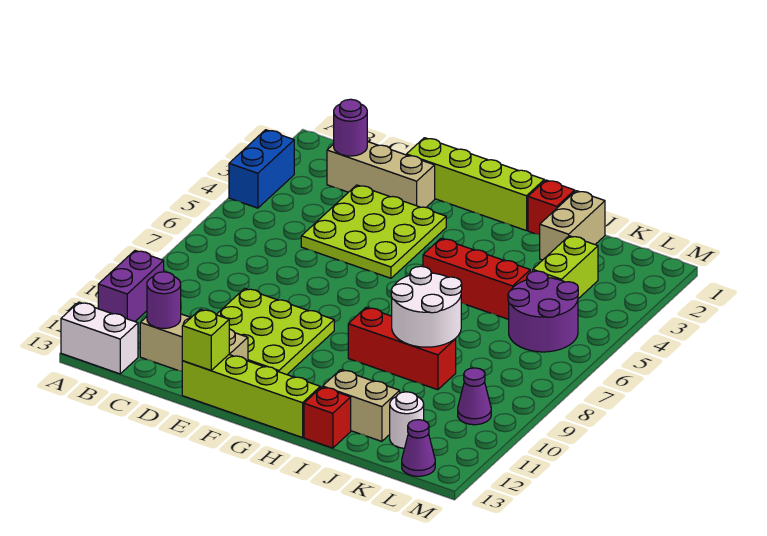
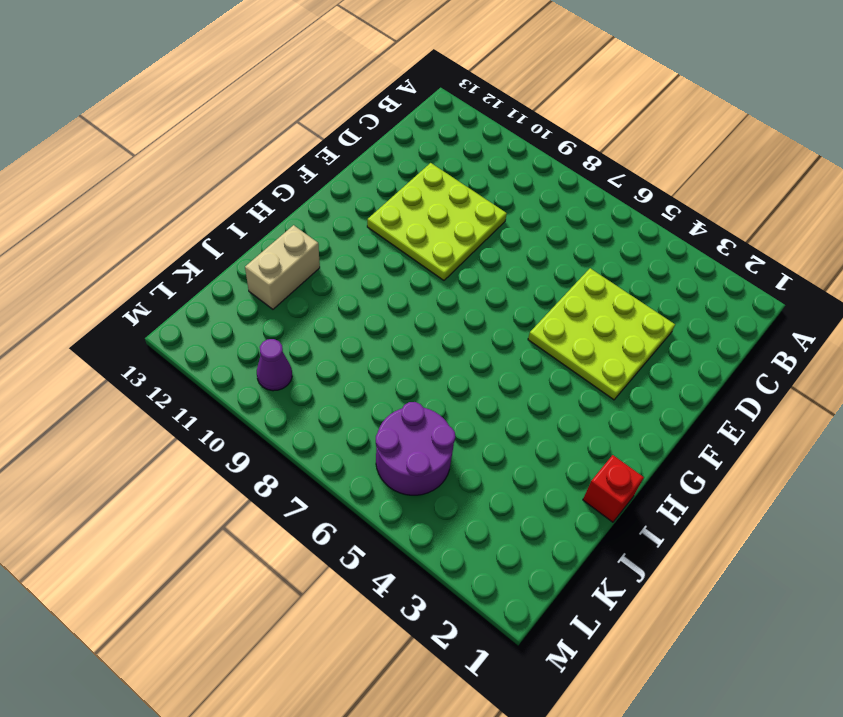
none -> blue brick A3:A4 level 1
none -> purple brick A10:A11 level 1
none -> white brick A13:B13 level 1

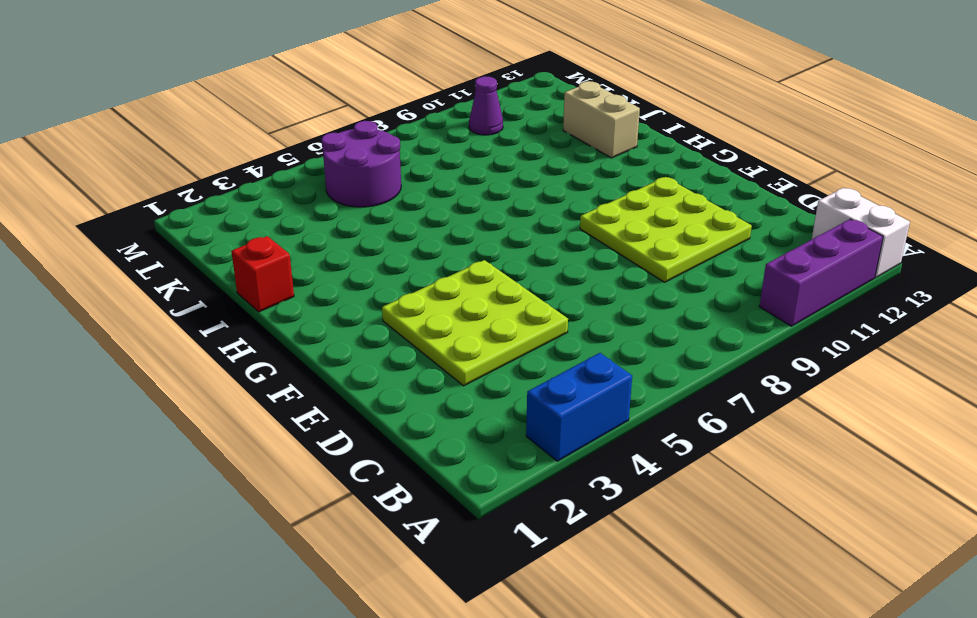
purple brick A10:A12 level 1 -> purple brick A10:A11 level 1
none -> tan brick C2:E2 level 1
none -> tan brick C12:E12 level 1
none -> lime brick E1:H1 level 1

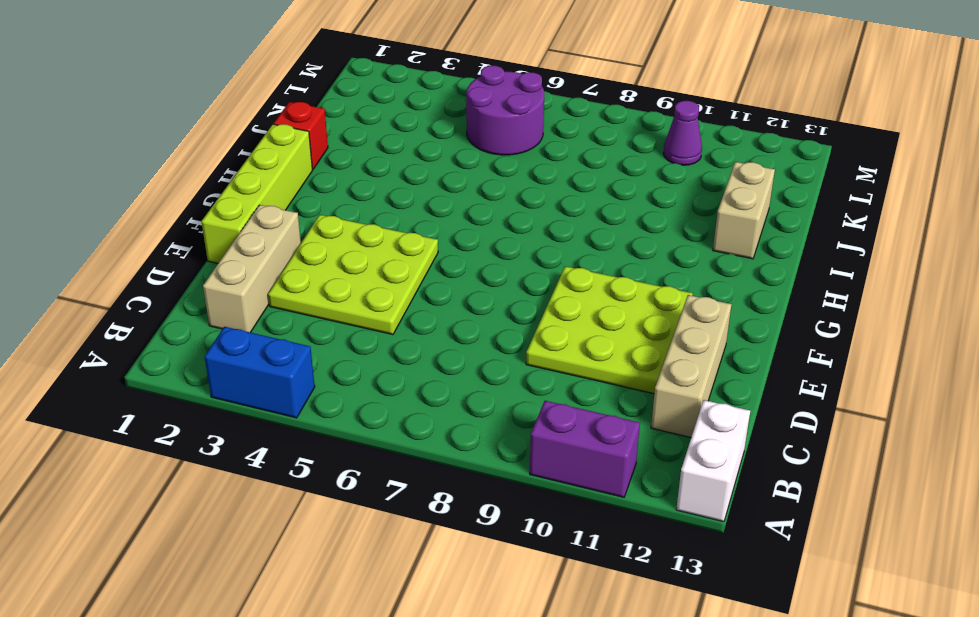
none -> lime brick E13:H13 level 1
none -> red brick H5:J5 level 1
none -> red brick H9:J9 level 1

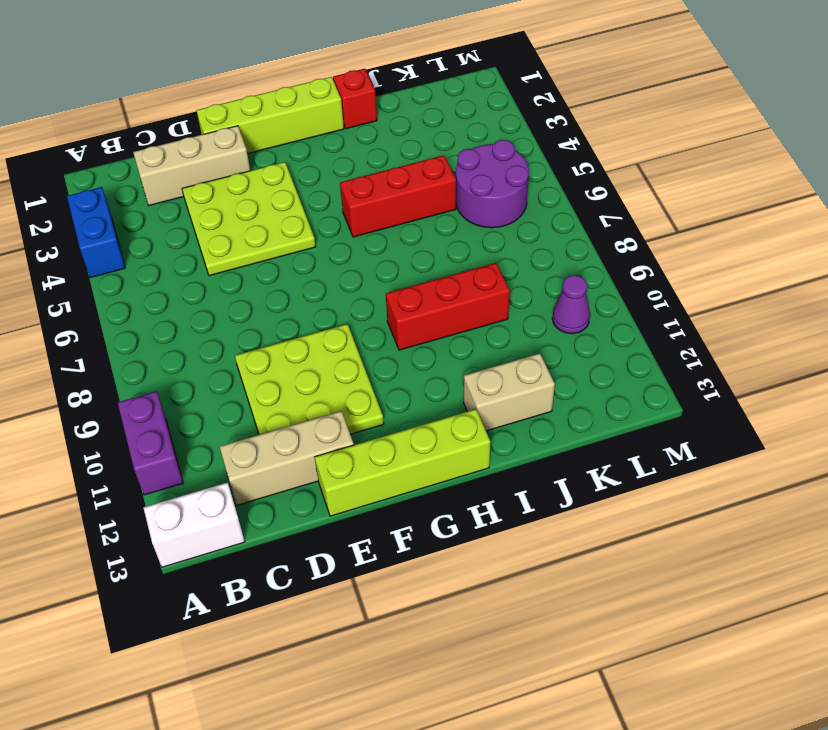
none -> red brick I13 level 1
none -> tan brick J1:J2 level 1
none -> lime brick K3:K4 level 1

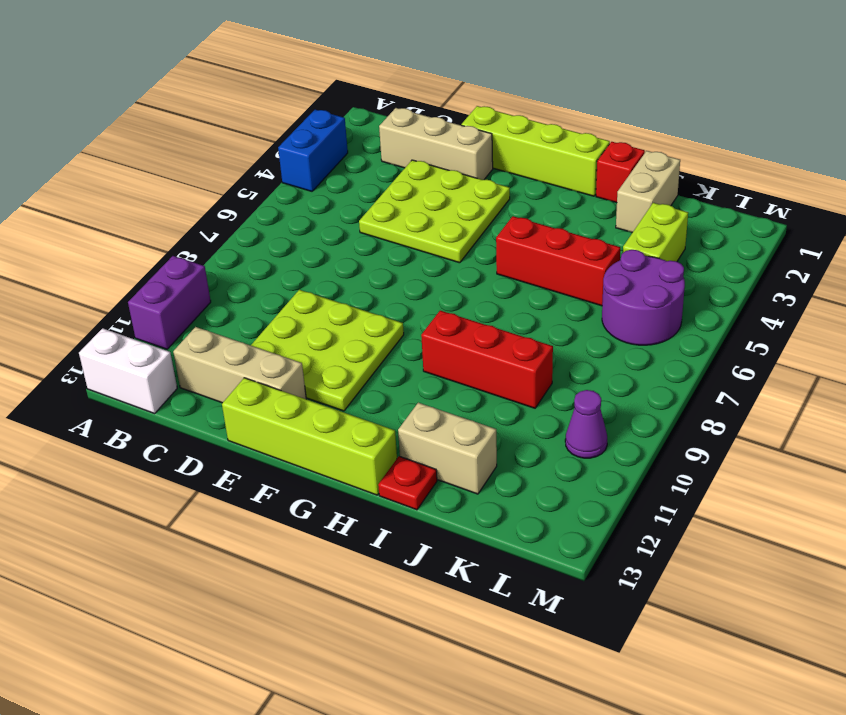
red plate I13 level 1 -> red brick I13 level 1
none -> white round brick K12 level 1
none -> purple cone L13 level 1
none -> purple round brick C2 level 2

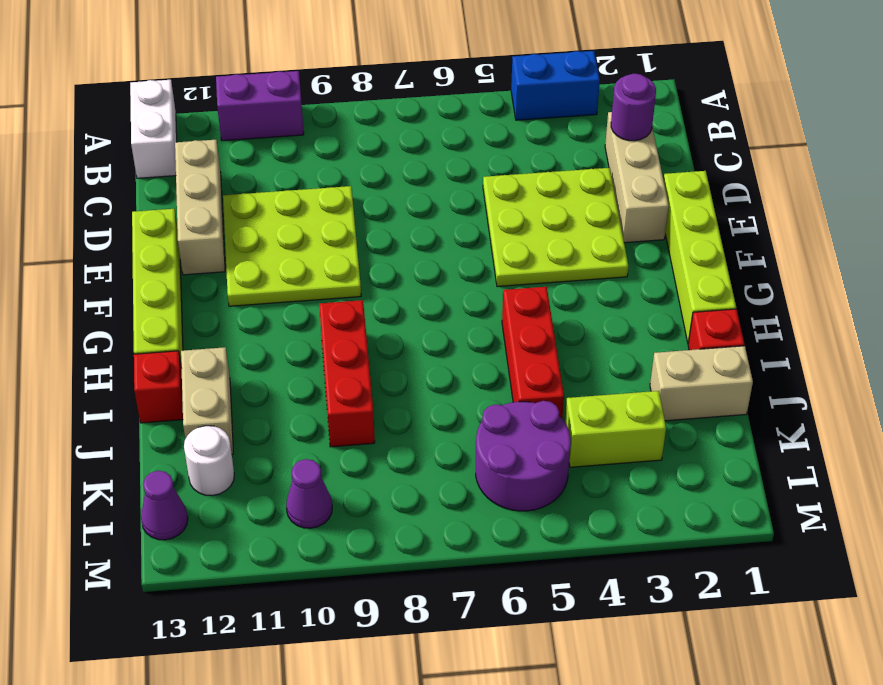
none -> purple round brick C12 level 2
none -> lime brick E13 level 2
none -> white round brick I8:J9 level 2

